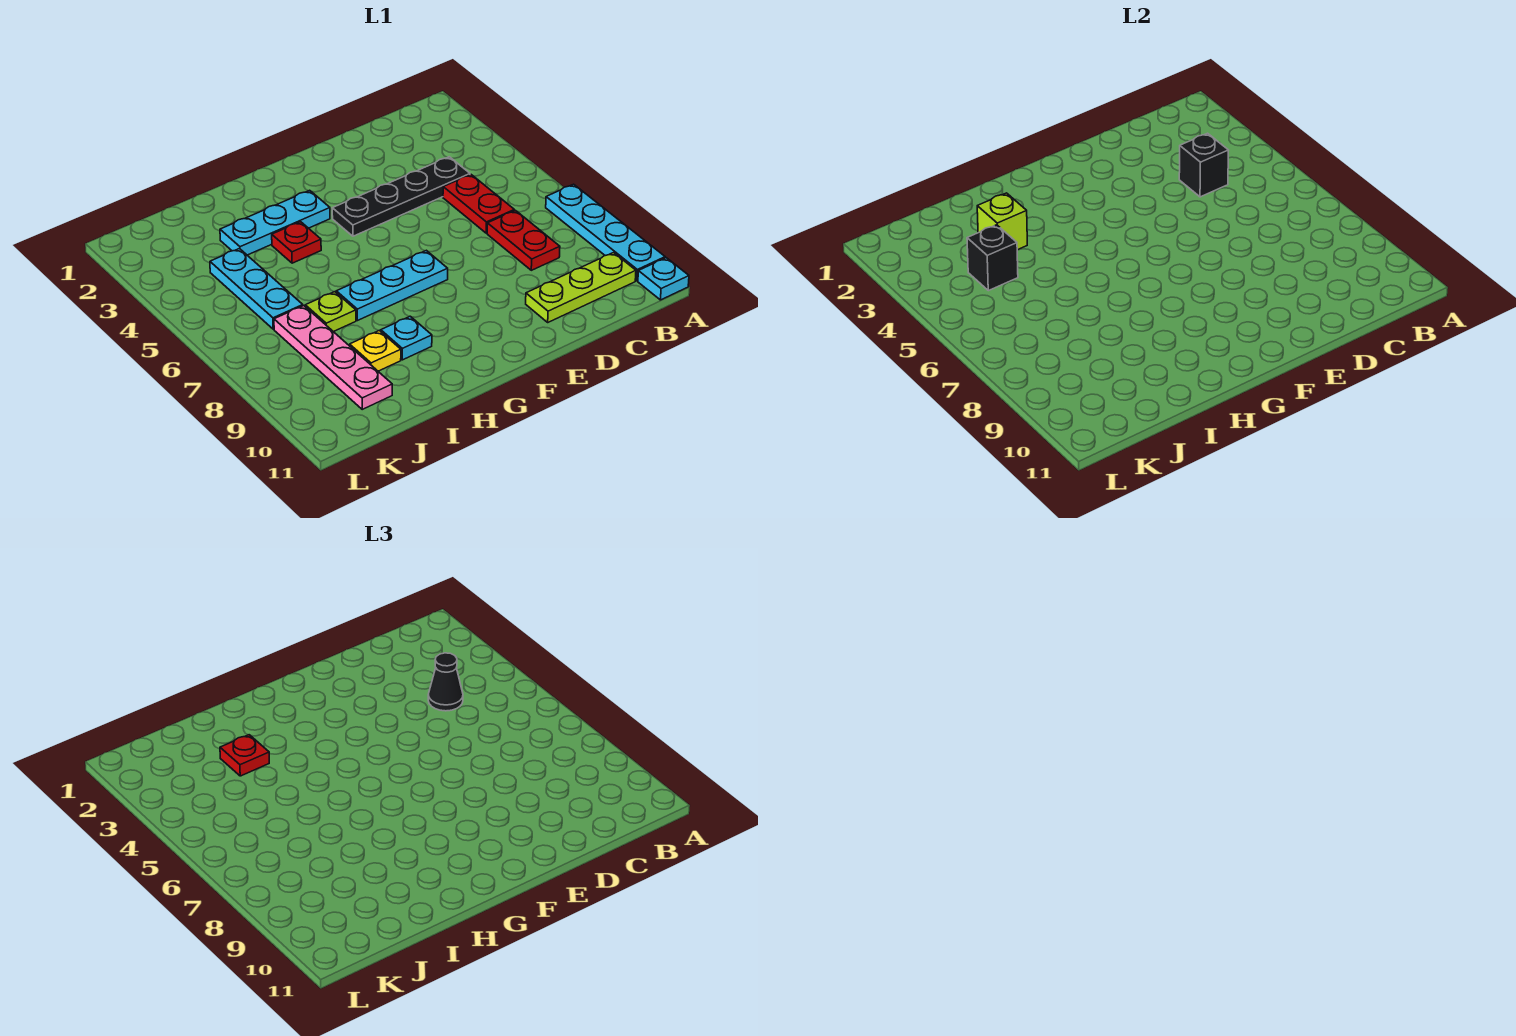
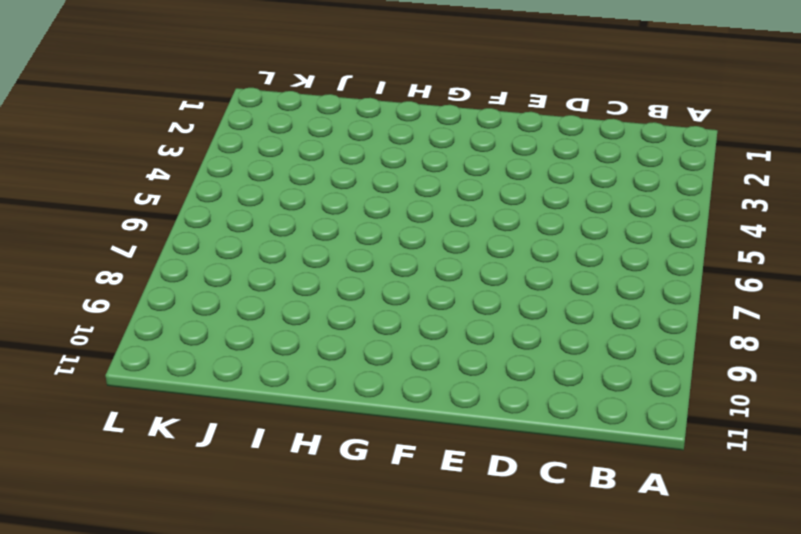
none -> cyan plate A7:A10 level 1
none -> cyan plate A11 level 1
none -> lime plate B10:D10 level 1

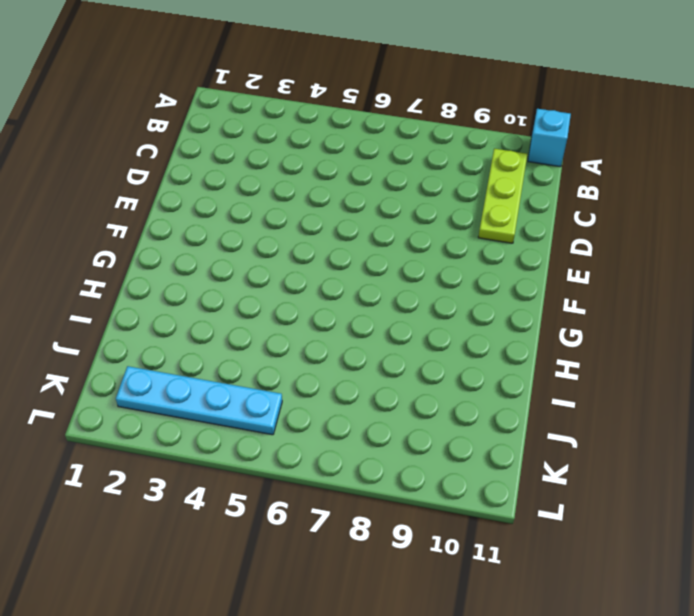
cyan brick A11 level 1 -> cyan plate A11 level 1
cyan plate K2:K5 level 1 -> cyan plate A7:A10 level 1
none -> black plate C4:F4 level 1
none -> red plate C5:C6 level 1
none -> red plate C7:C8 level 1

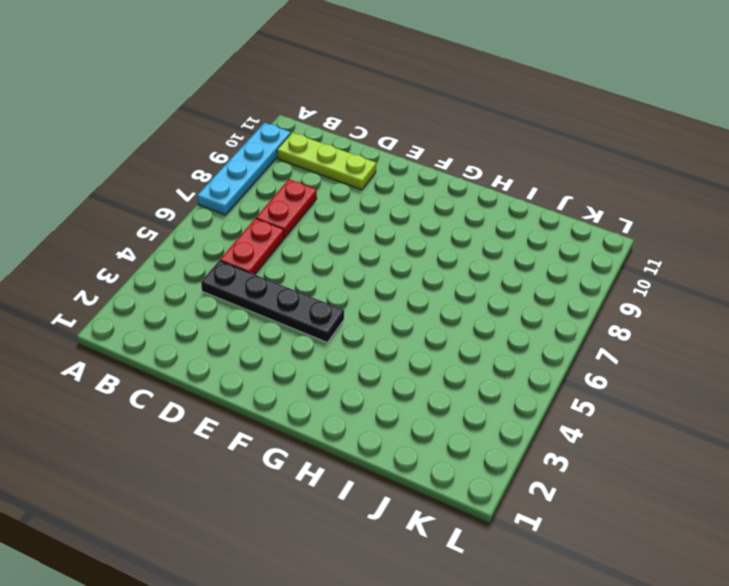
none -> cyan plate A11 level 1
none -> cyan plate F7:H7 level 1
none -> cyan plate G3:I3 level 1

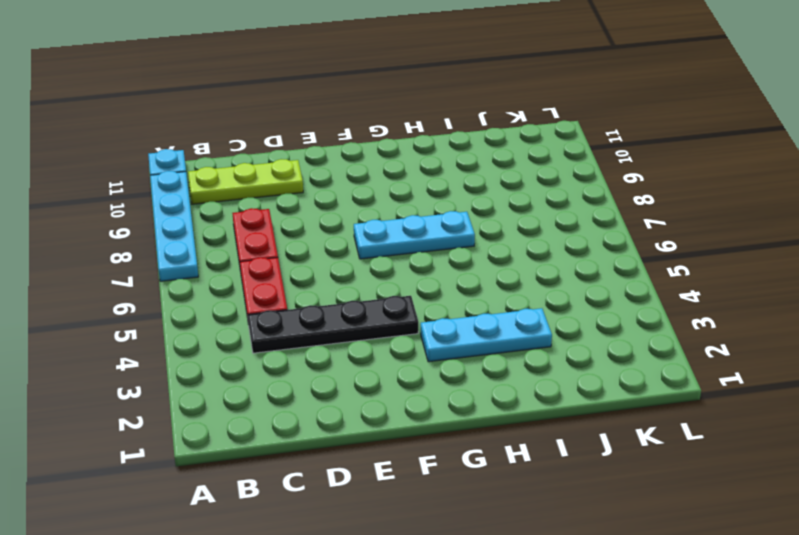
none -> red plate H4 level 1
none -> cyan plate H9 level 1
none -> lime plate I7 level 1

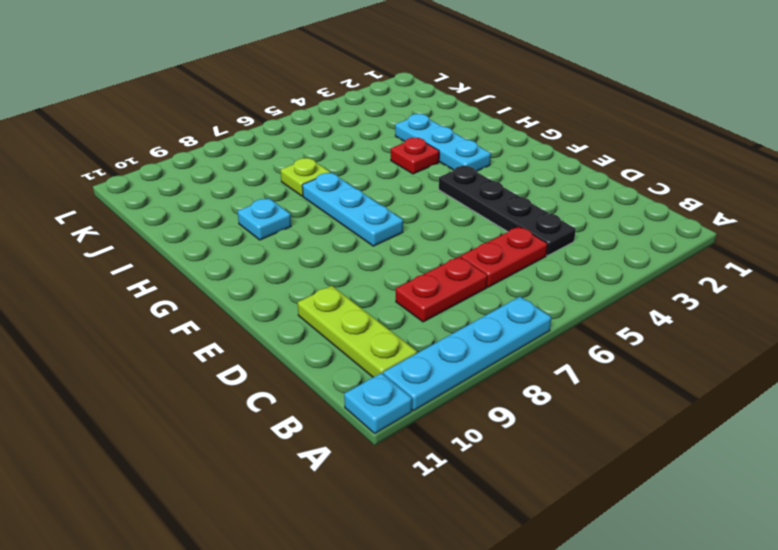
none -> yellow plate I9 level 1
none -> cyan plate J4:J6 level 1
none -> pink plate J7:J10 level 1

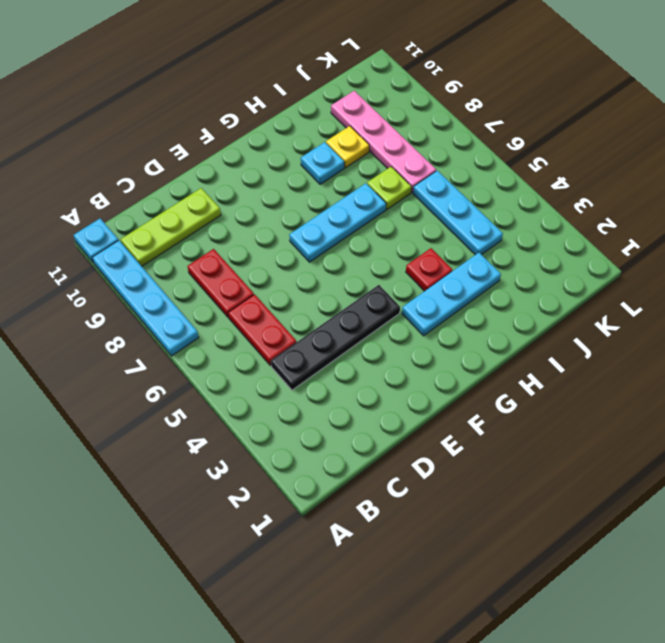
none -> black brick C4 level 2
none -> lime brick I3 level 2
none -> black brick J4 level 2

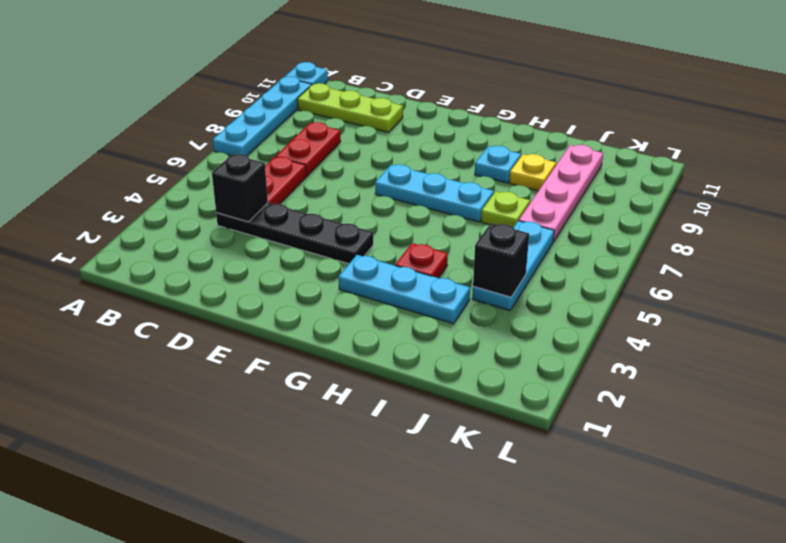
none -> lime brick I3 level 2
none -> black cone C4 level 3
none -> red plate I3 level 3

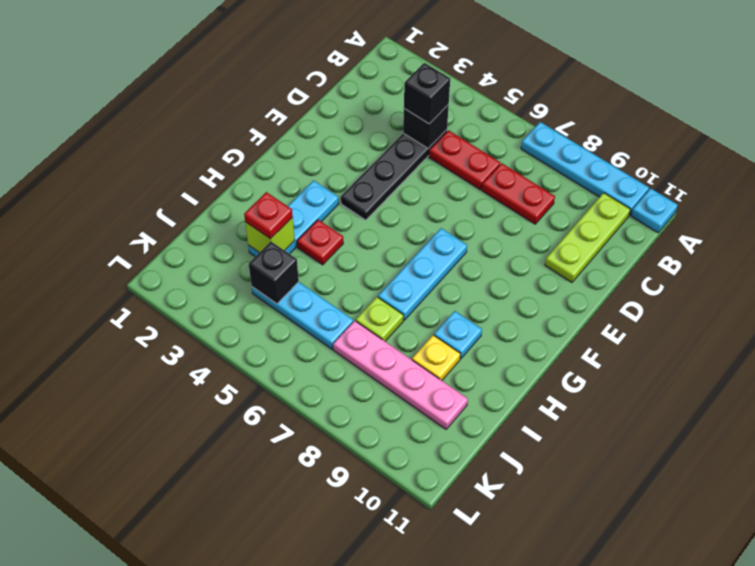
black brick C4 level 3 -> black cone C4 level 3

